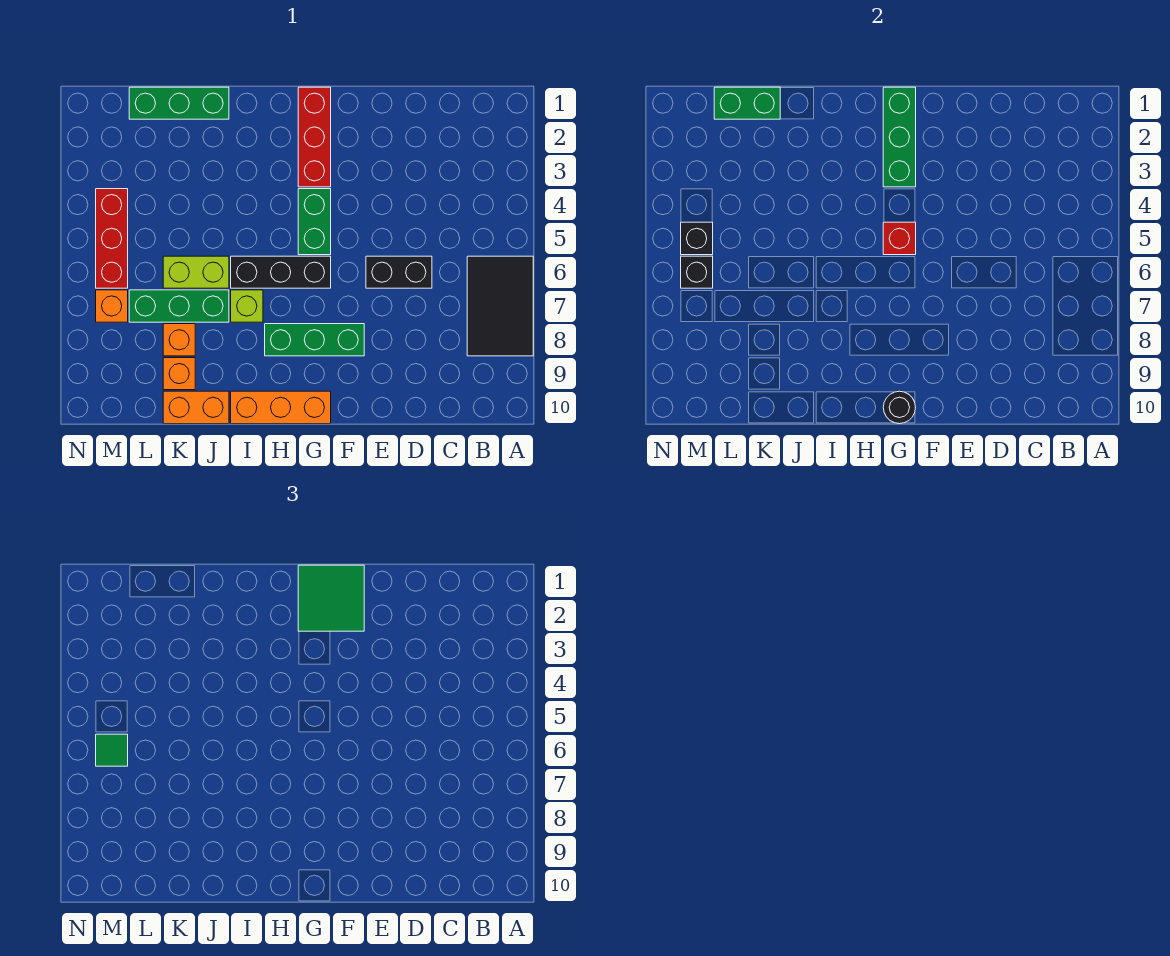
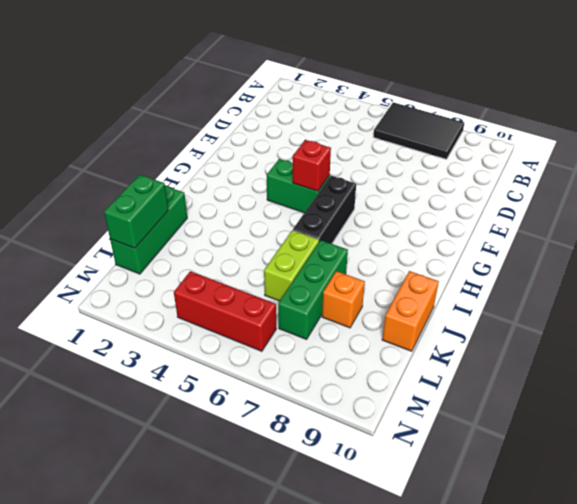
none -> black brick D6:E6 level 1
none -> green brick F8:H8 level 1
none -> red brick G1:G3 level 1

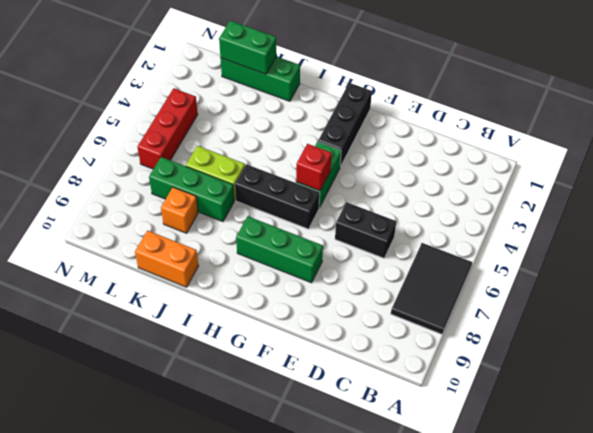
black brick G1:G3 level 1 -> red brick G1:G3 level 1
none -> orange brick G10:I10 level 1
none -> lime brick I7 level 1
none -> orange brick K9 level 1

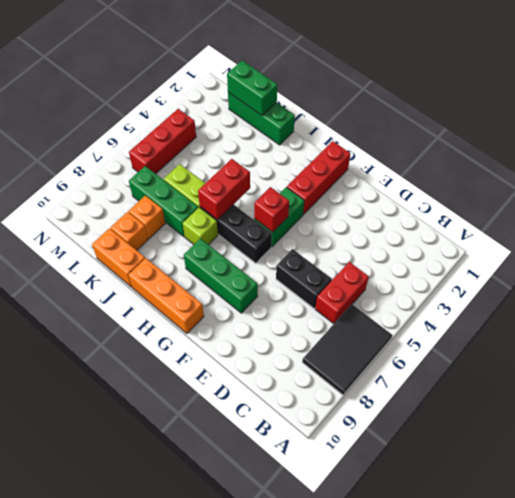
red brick C5:C6 level 1 -> none
red brick I5:I6 level 2 -> none
none -> orange brick M7 level 1
none -> green brick G1:G3 level 2
none -> black round brick G10 level 2

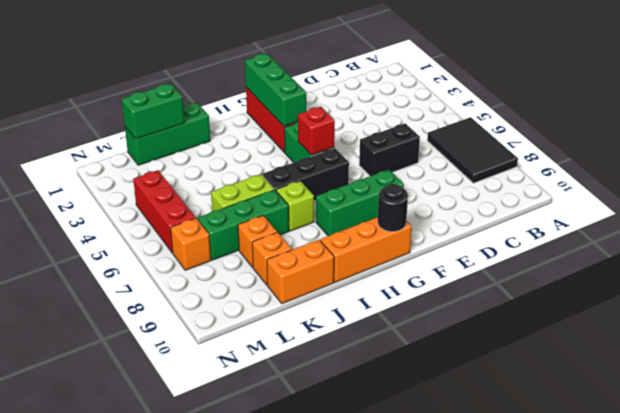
none -> black brick M5 level 2
none -> black brick M6 level 2
none -> green tile F1:G2 level 3

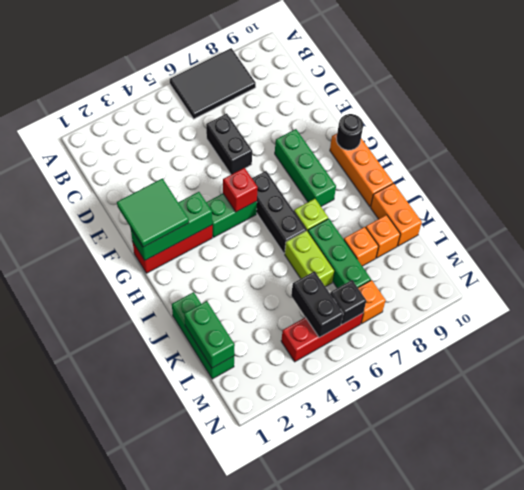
black brick L5:M5 level 2 -> black brick M5 level 2
none -> green tile M6 level 3

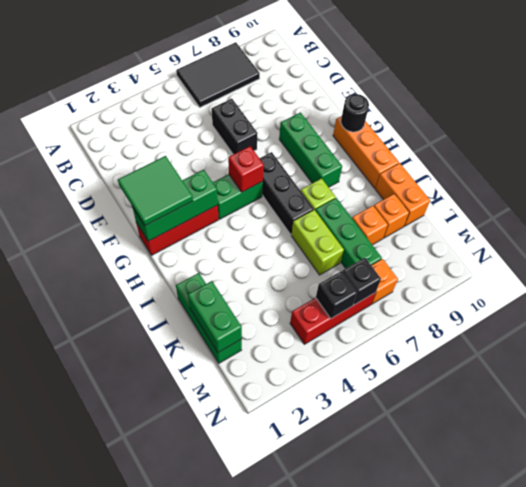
none -> green tile M6 level 3

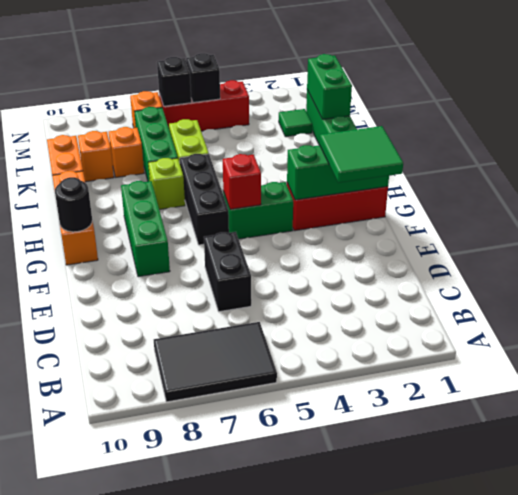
green tile L2 level 1 -> green tile M6 level 3

